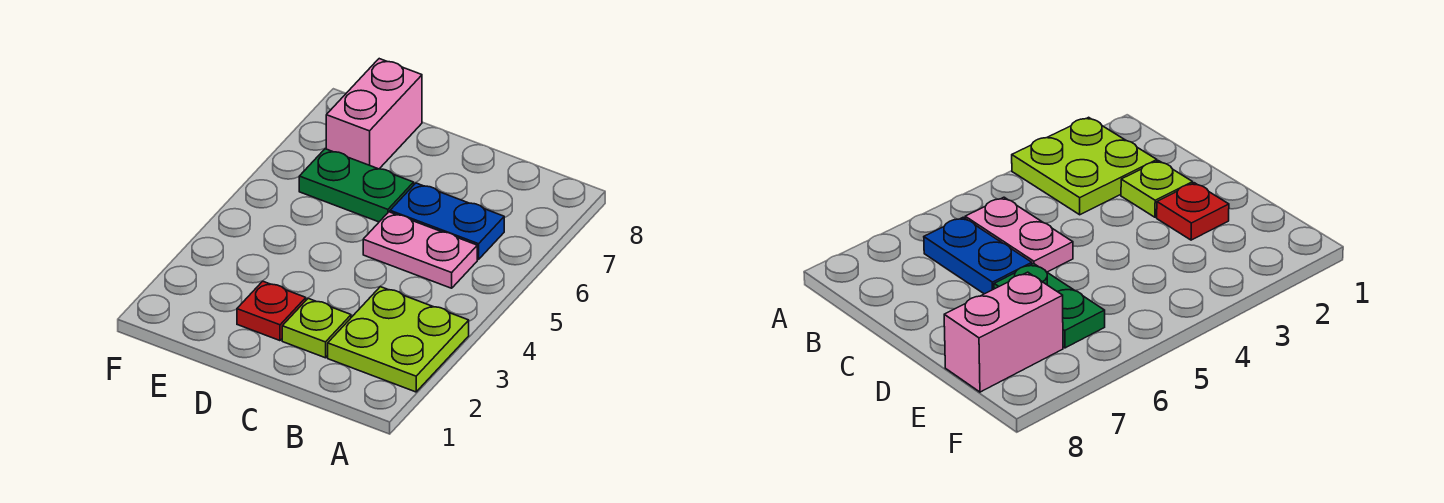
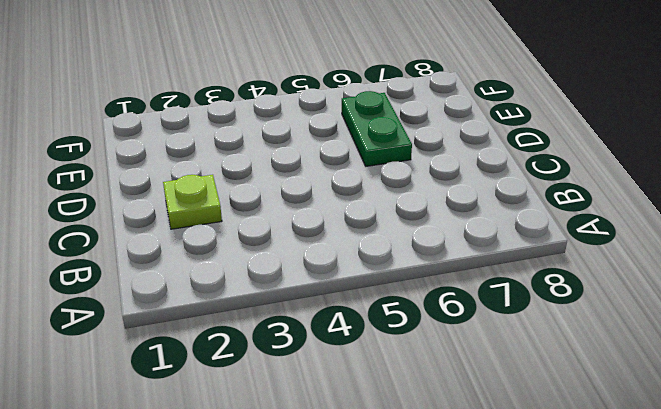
none -> lime plate A2:B3 level 1
none -> pink plate B5:C5 level 1

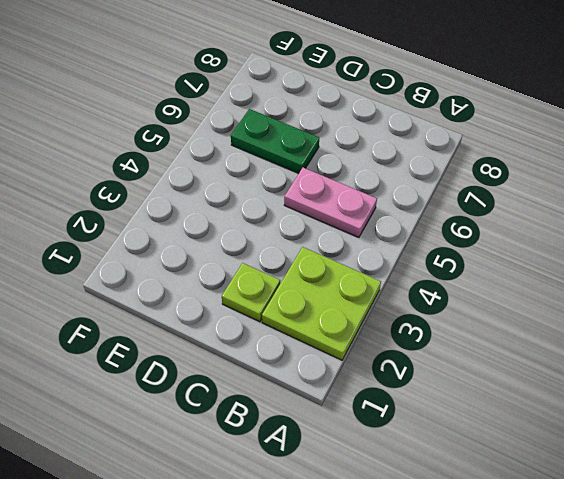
none -> blue plate B6:C6 level 1
none -> red plate D2 level 1

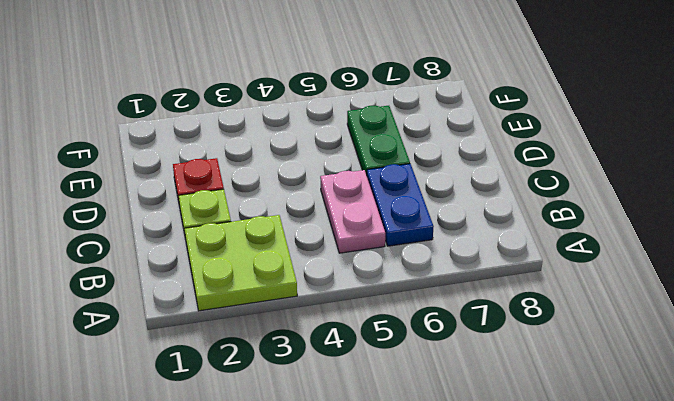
none -> pink brick E7:E8 level 1

